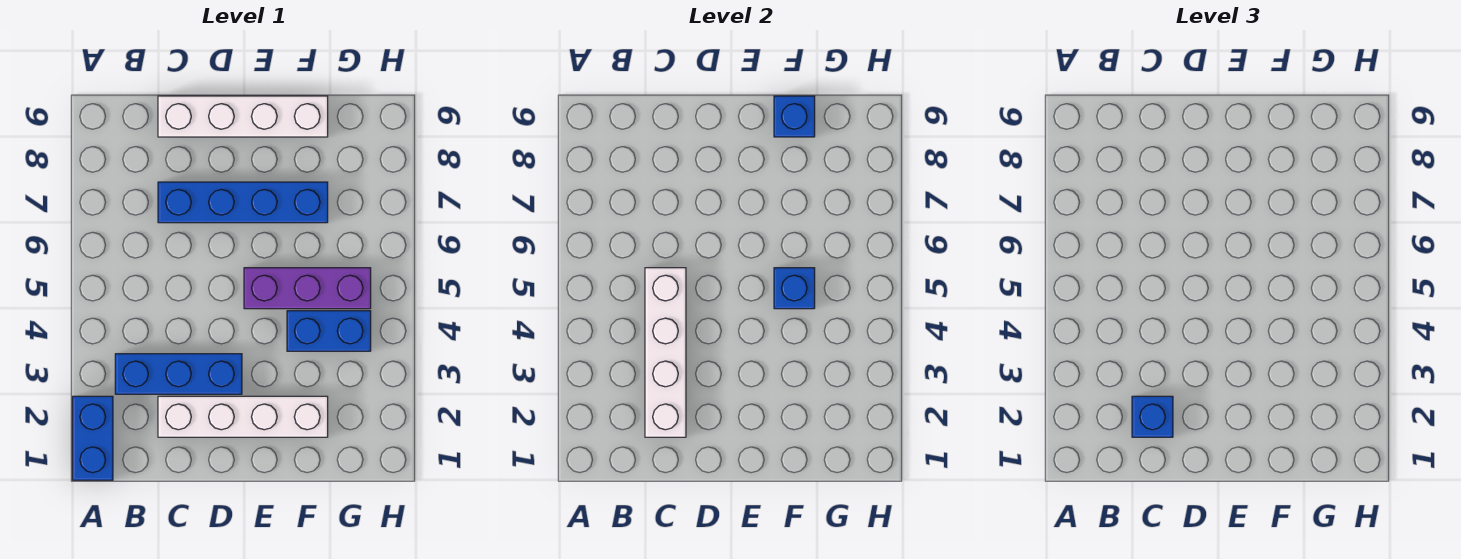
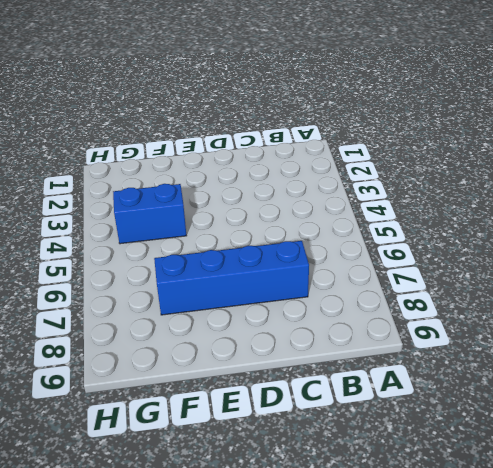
none -> blue brick A1:A2 level 1
none -> blue brick B3:D3 level 1

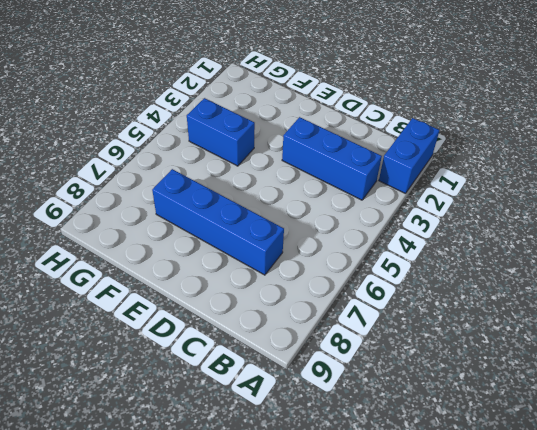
none -> white brick C2:F2 level 1
none -> white brick C9:F9 level 1

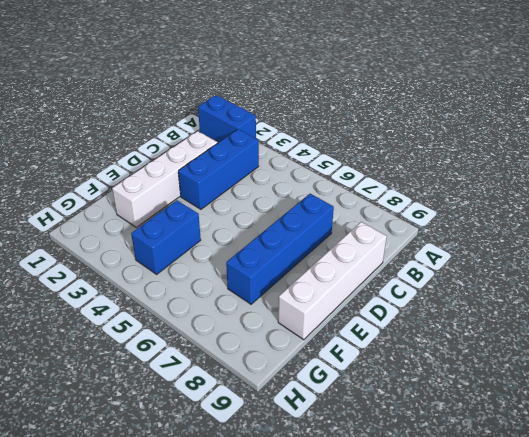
none -> purple brick E5:G5 level 1
none -> white brick C2:C5 level 2

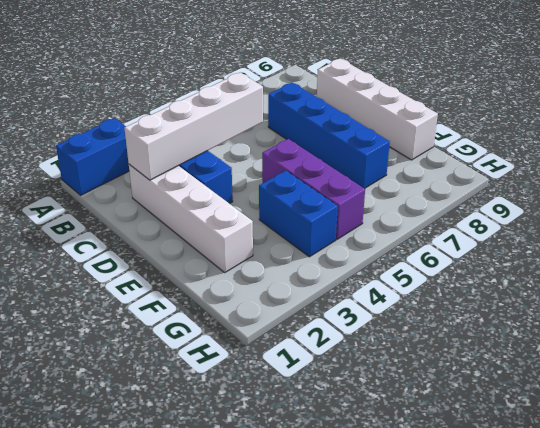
none -> blue brick F5 level 2
none -> blue brick F9 level 2

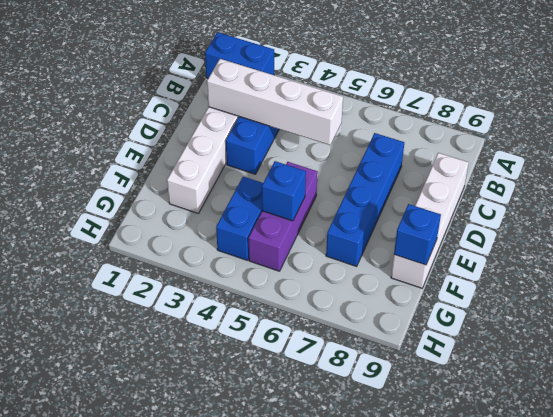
none -> blue brick C2 level 3

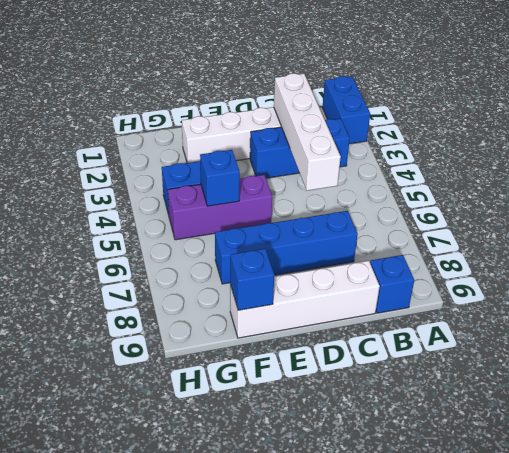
blue brick B9 level 1 -> blue brick C2 level 3

